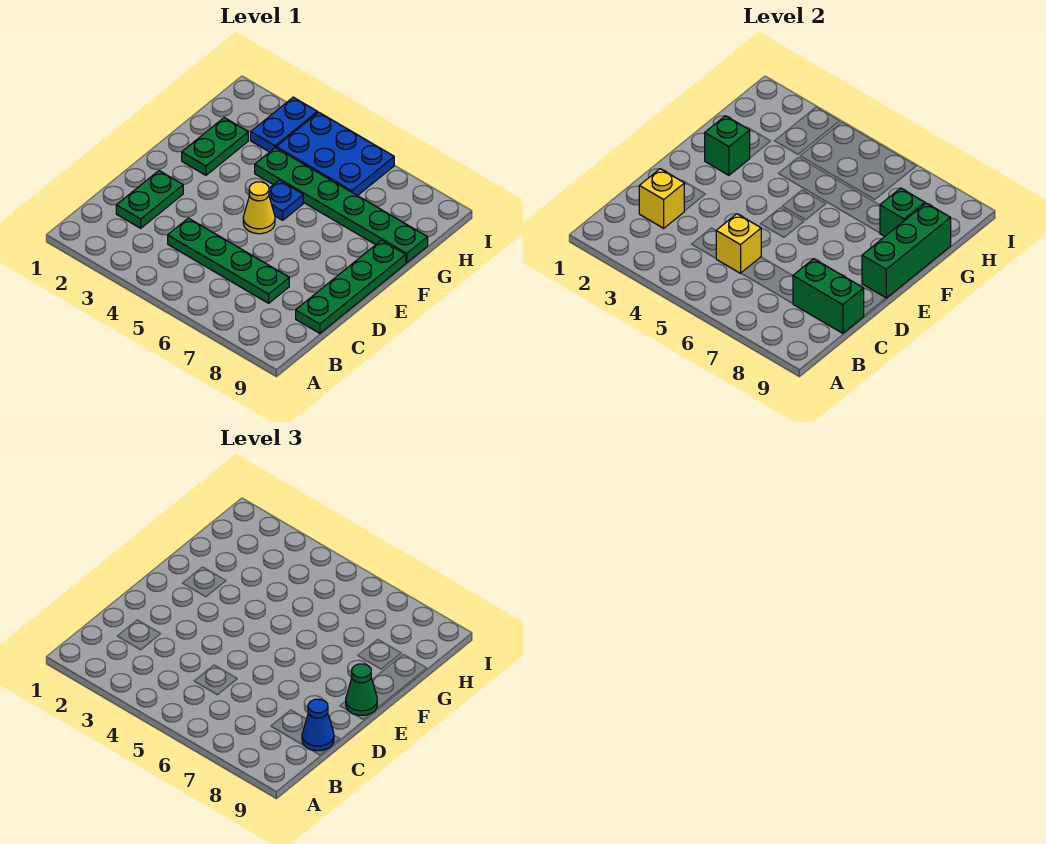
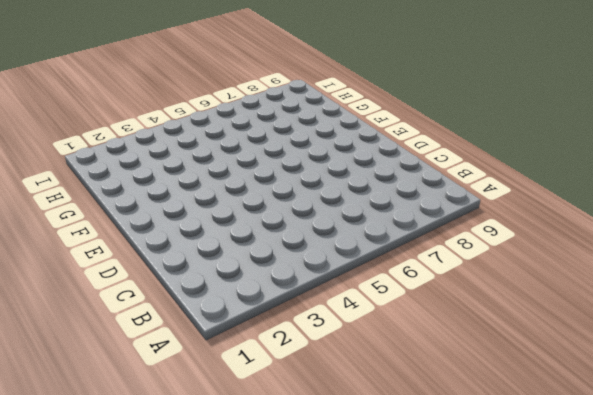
none -> green plate C2:D2 level 1
none -> green plate C4:C7 level 1
none -> green plate C9:F9 level 1

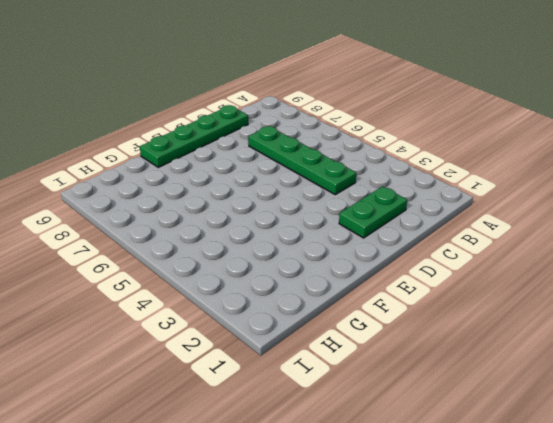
none -> yellow cone E5 level 1
none -> green plate F2:G2 level 1
none -> blue plate F5 level 1

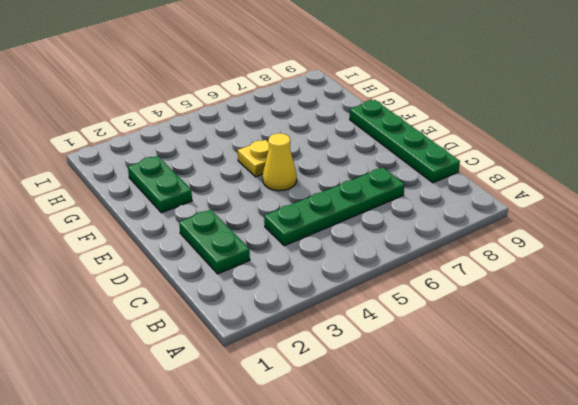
yellow plate F5 level 1 -> blue plate F5 level 1
none -> green plate G4:G9 level 1
none -> blue plate H3:I3 level 1
none -> blue plate H4:I6 level 1

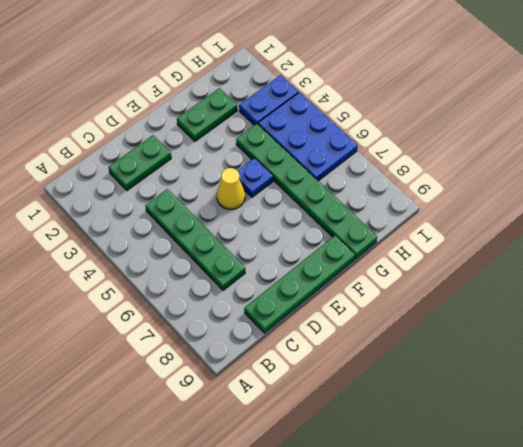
none -> yellow brick C2 level 2
none -> yellow brick C5 level 2
none -> green brick C8:C9 level 2

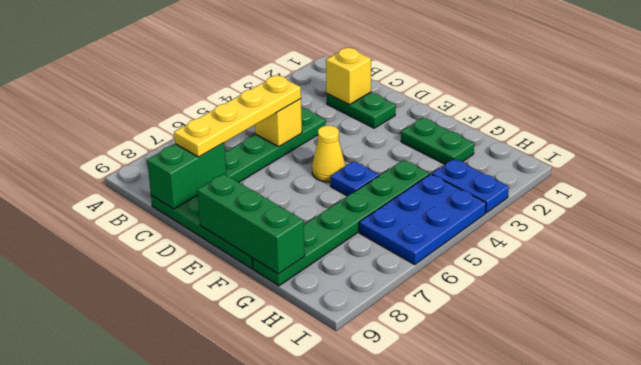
yellow plate C5:C8 level 3 -> none
none -> green brick F2 level 2
none -> green brick G8 level 2
none -> blue cone C9 level 3

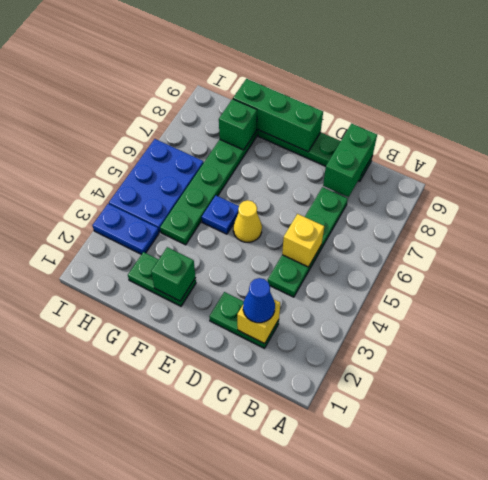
blue cone C2 level 3 -> blue cone C9 level 3
none -> green cone E9 level 3

